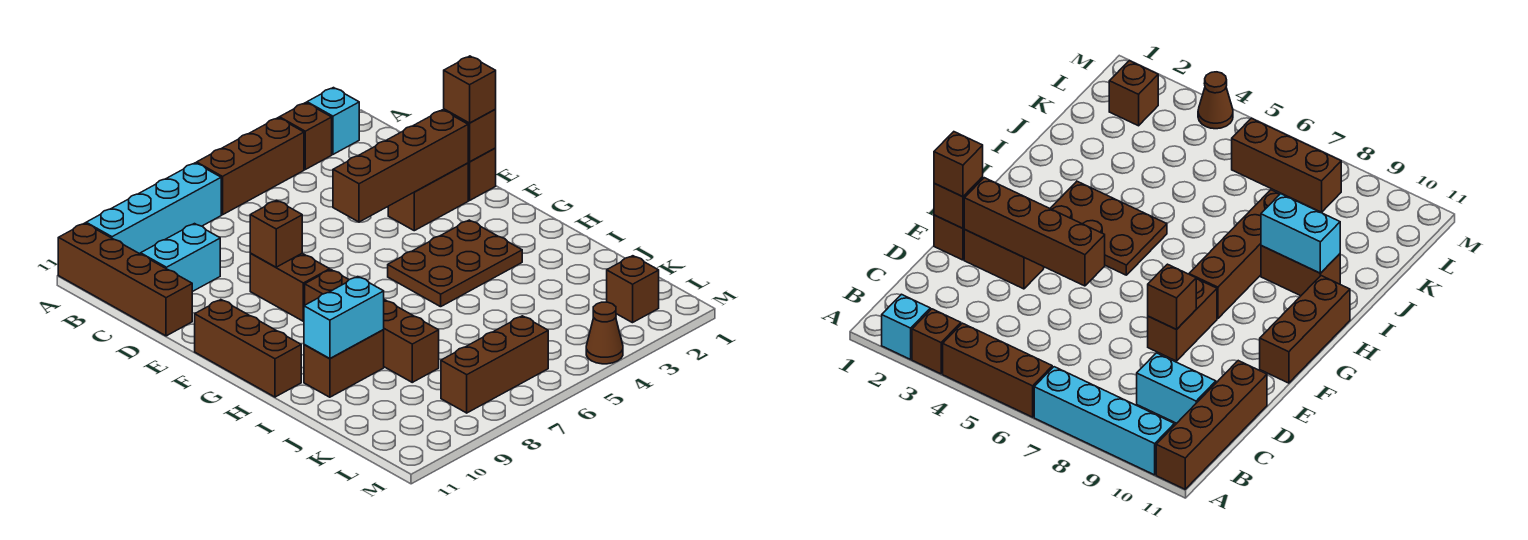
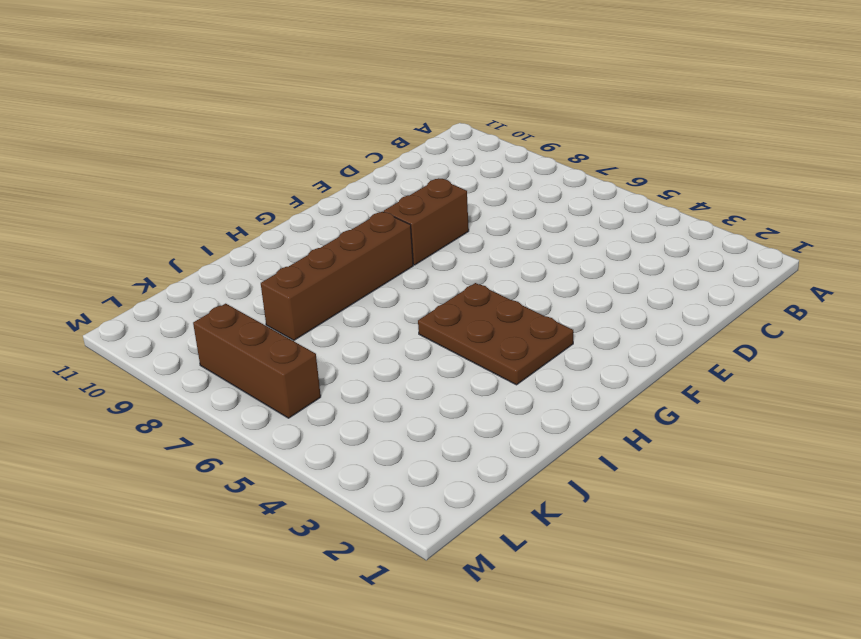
none -> cyan brick A2 level 1
none -> brown brick A3 level 1
none -> brown brick A4:A6 level 1

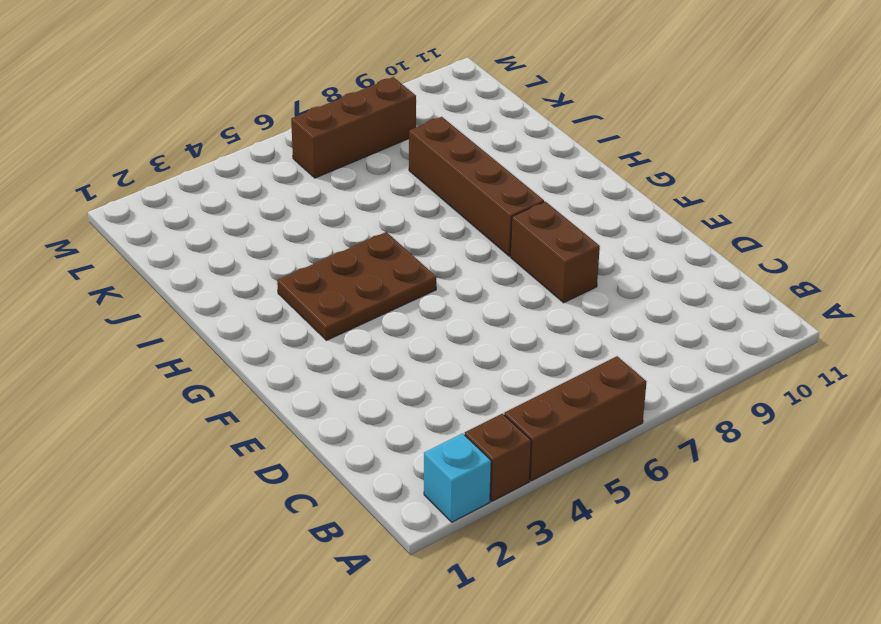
none -> cyan brick A7:A10 level 1
none -> brown brick A11:D11 level 1
none -> cyan brick C9:C10 level 1

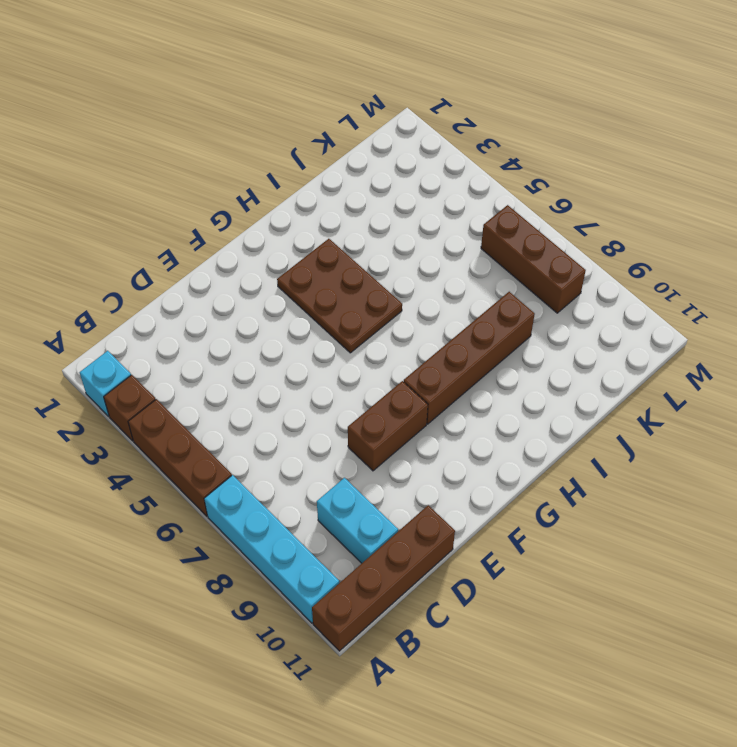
none -> brown brick E1 level 1
none -> brown brick E2:E3 level 1
none -> brown brick F11:H11 level 1

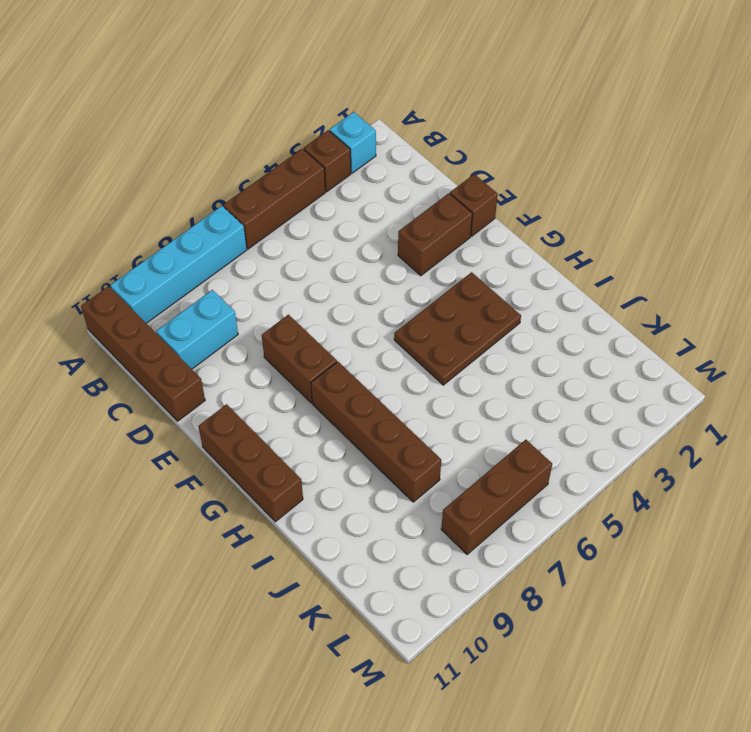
none -> brown brick I9:I10 level 1
none -> brown brick L2 level 1
none -> brown cone M4 level 1

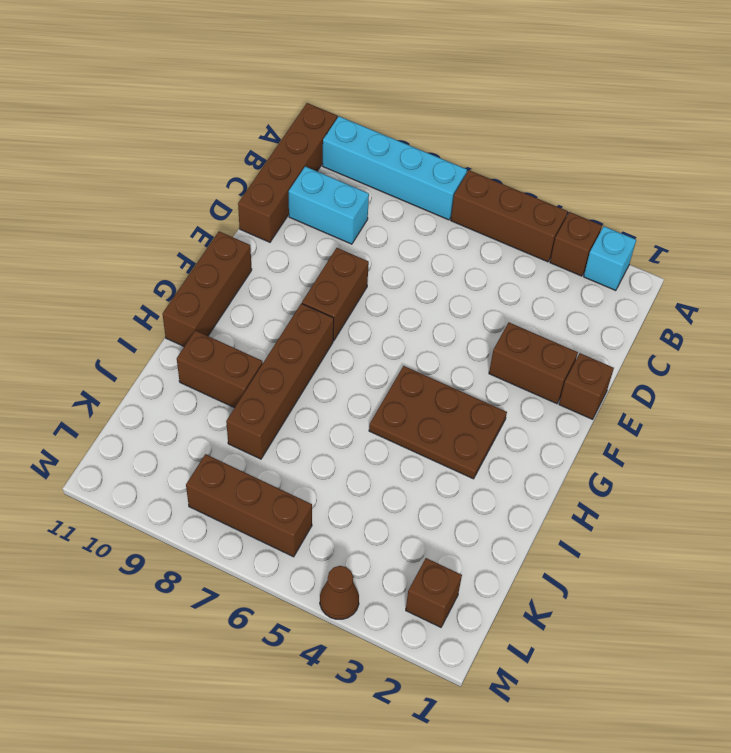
none -> brown brick E1 level 2
none -> brown brick E2:E5 level 2
none -> brown brick E8 level 2

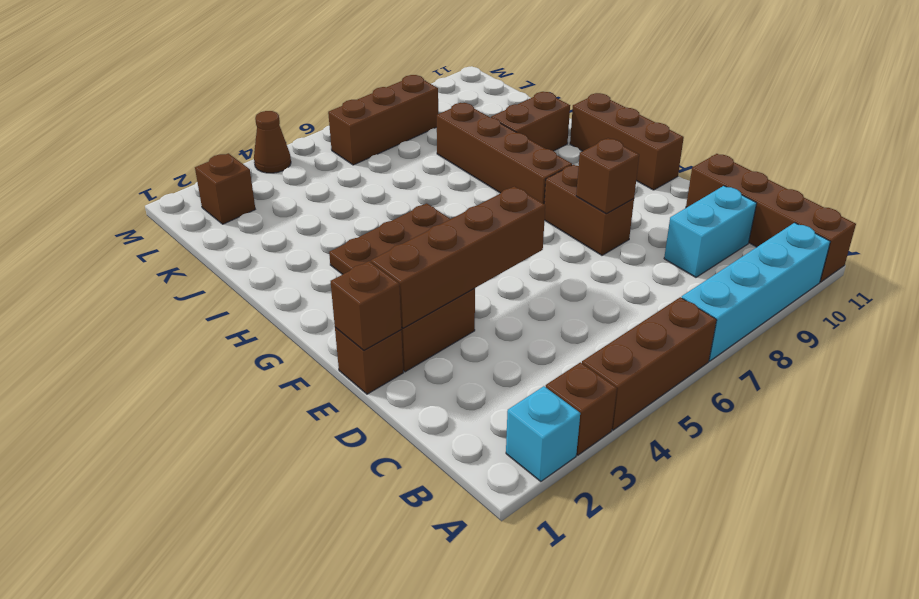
none -> cyan brick I9:I10 level 2
none -> brown brick E1 level 3

